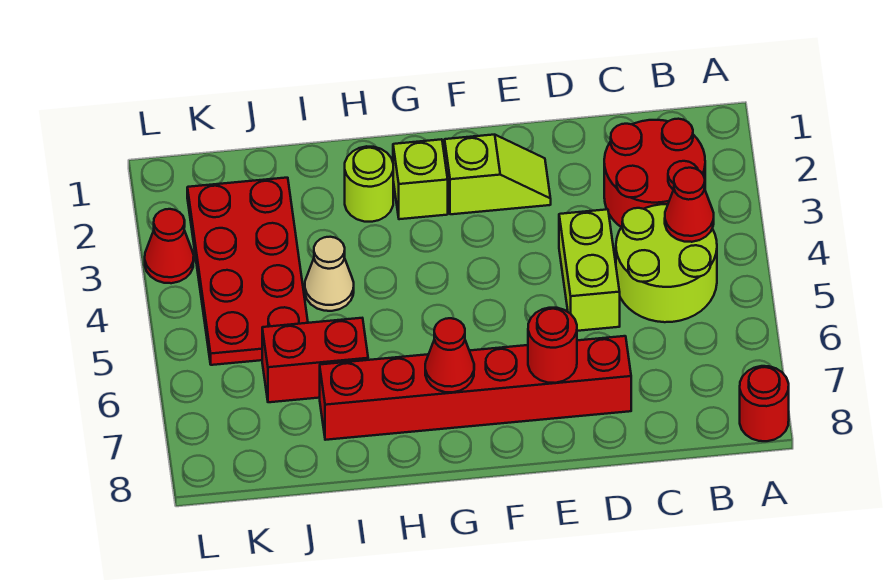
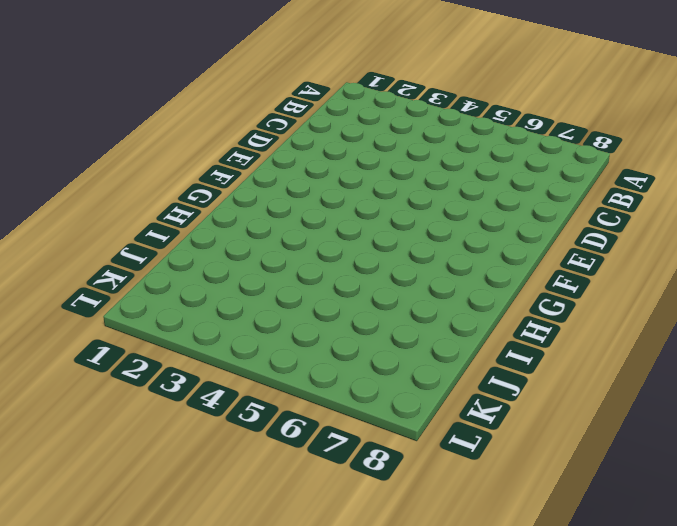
none -> red round brick A8 level 1
none -> red round brick B2:C3 level 1
none -> lime round brick B4:C5 level 1

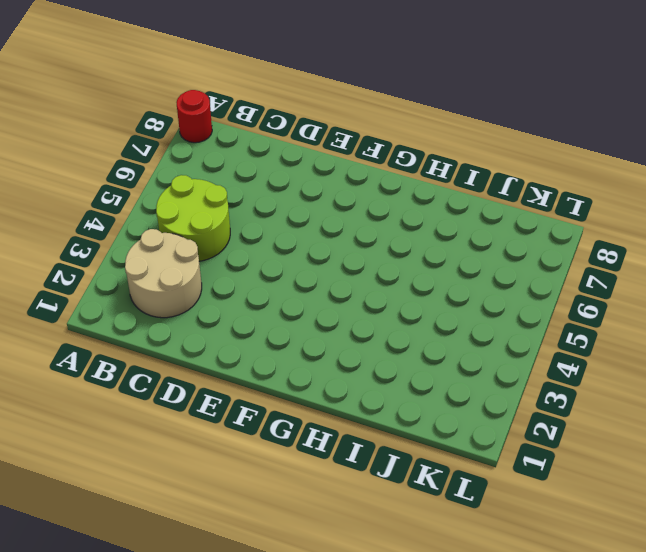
tan round brick B2:C3 level 1 -> red round brick B2:C3 level 1
none -> lime brick D4:D5 level 1
none -> red brick D7:I7 level 1
none -> lime slope E2:F2 level 1 top F

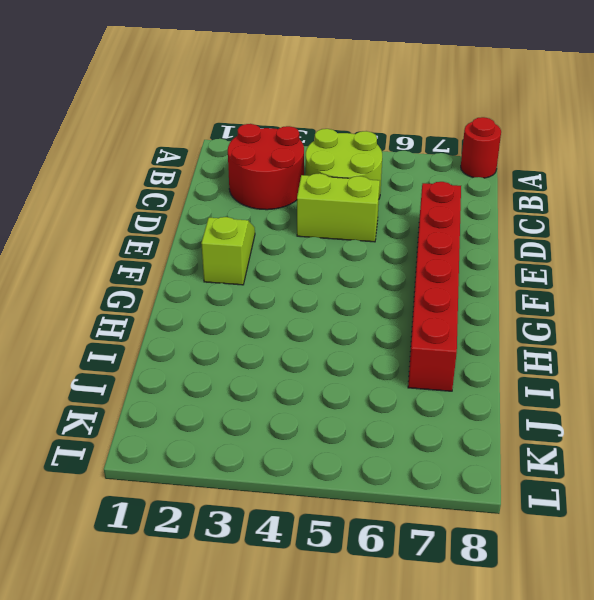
none -> lime brick G2 level 1
none -> lime round brick H2 level 1
none -> tan cone I4 level 1

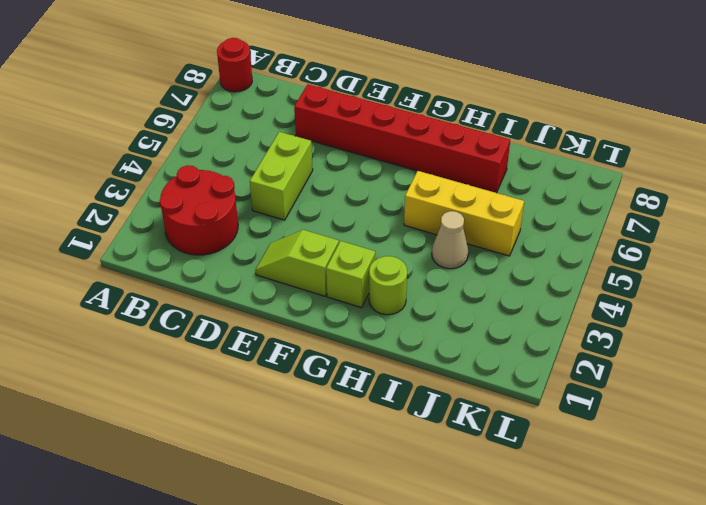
yellow brick H5:J5 level 1 -> red plate J2:K5 level 1
none -> lime round brick B4:C5 level 1
none -> red brick I6:J6 level 1
none -> red cone L3 level 1

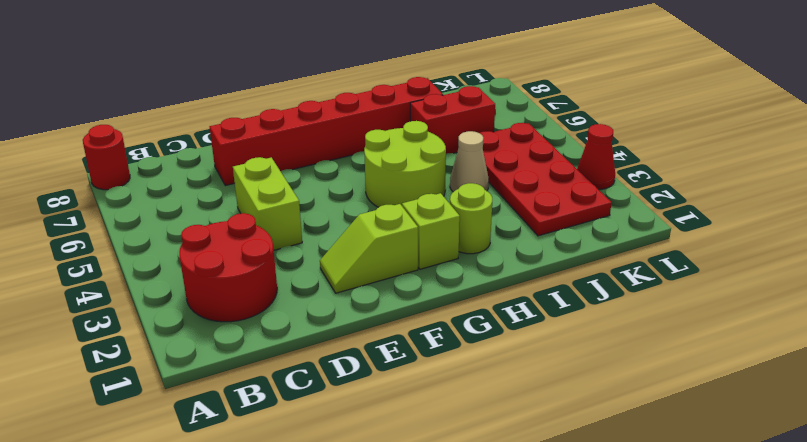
lime round brick G4:H5 level 1 -> lime round brick B4:C5 level 1
none -> red cone B4 level 2
none -> red round brick E7 level 2
none -> red cone G7 level 2

